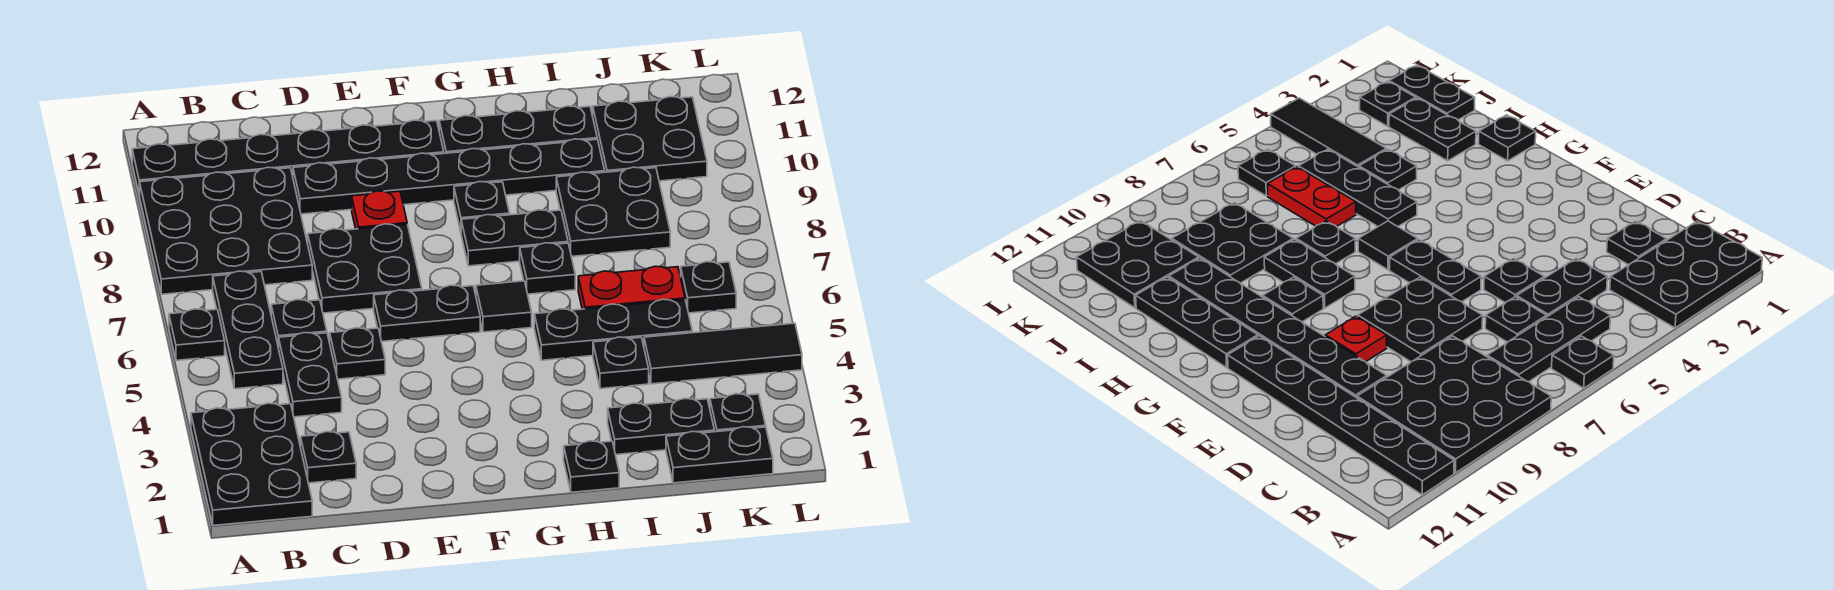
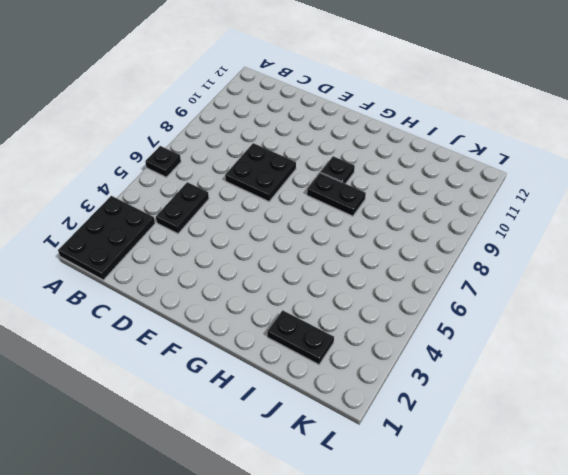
none -> black plate A8:C10 level 1
none -> black plate A11:F11 level 1
none -> black plate B5:B7 level 1

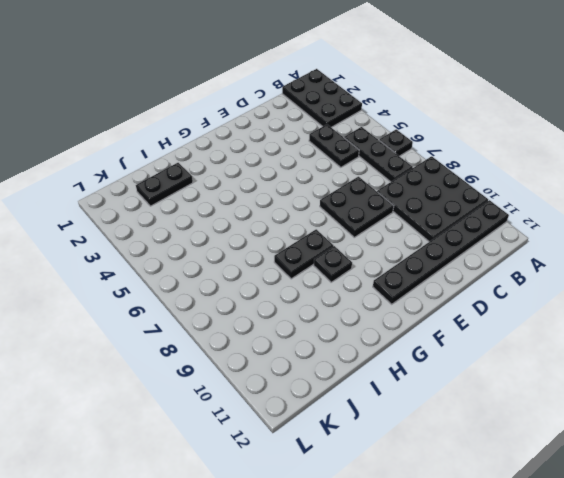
none -> black plate C2 level 1
none -> black plate C6 level 1
none -> black plate D5 level 1

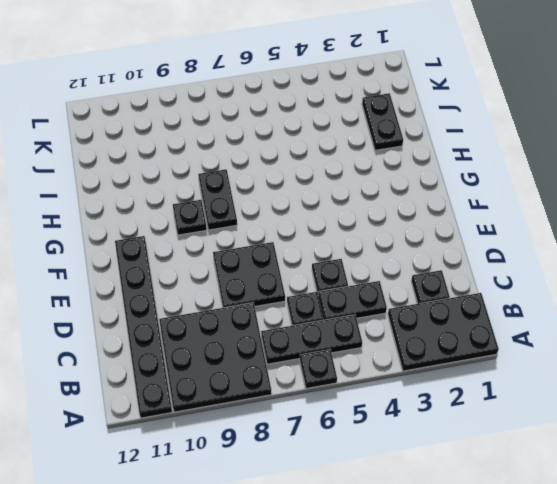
none -> black plate D10:I10 level 1
none -> black plate E6:F6 level 1
none -> red plate E9 level 1

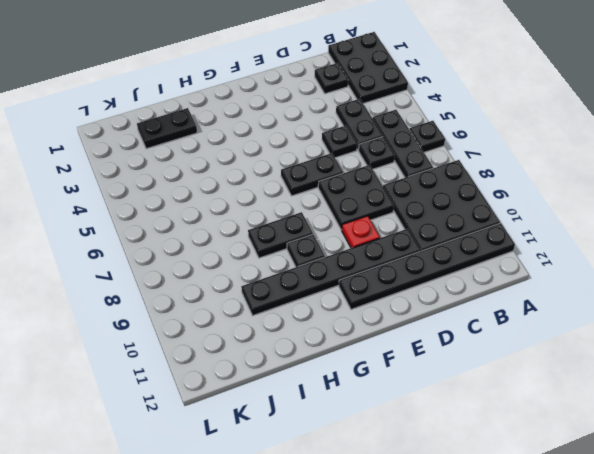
none -> black tile G6 level 1
none -> black plate G11:I11 level 1
none -> black plate H1 level 1

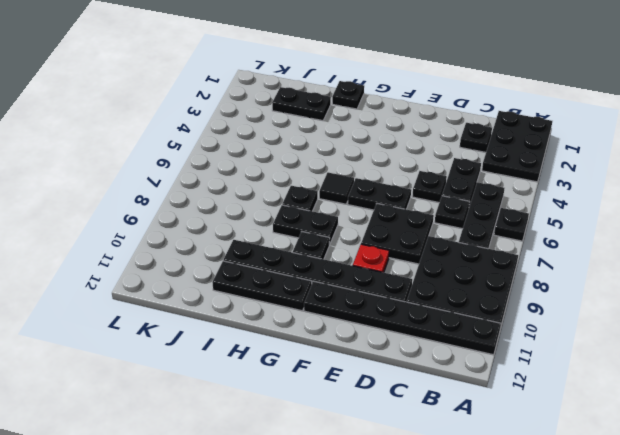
none -> black plate H5:J5 level 1
none -> black plate I4 level 1
none -> red plate I6:J6 level 1

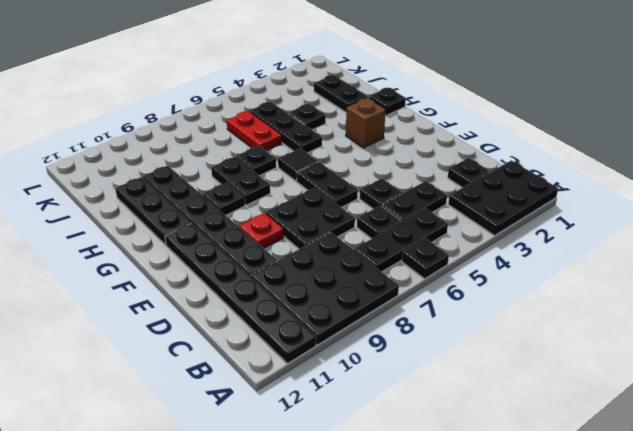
brown brick G3 level 1 -> none
none -> black plate I8:J9 level 1
none -> black plate J1:K1 level 1
none -> black tile J4:L4 level 1

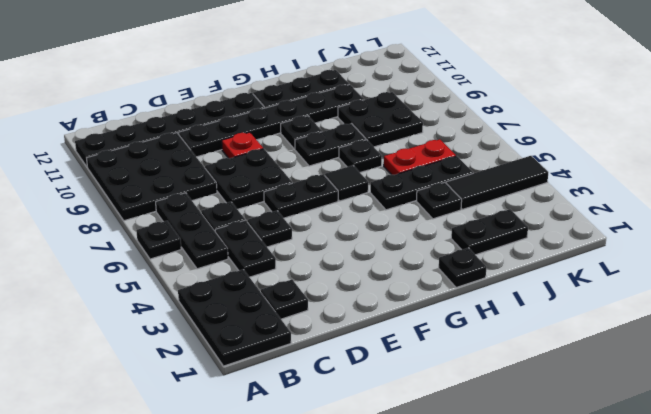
none -> black plate J1:K1 level 1
none -> black plate J10:K11 level 1
none -> black plate K2 level 1

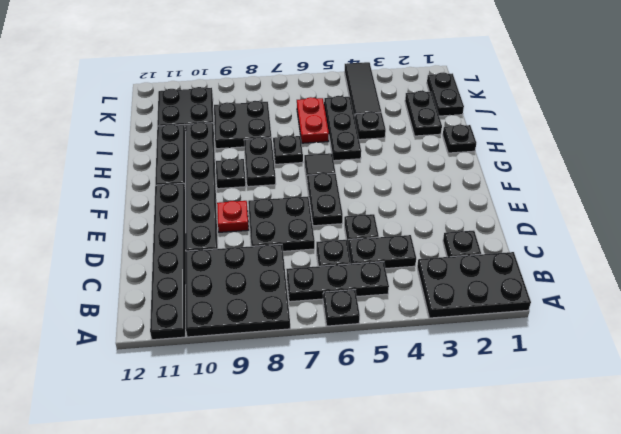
none -> black plate K2 level 1
none -> black plate K6 level 1

